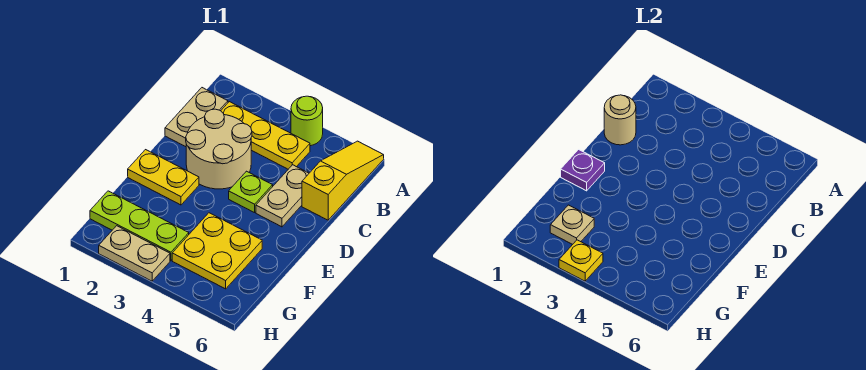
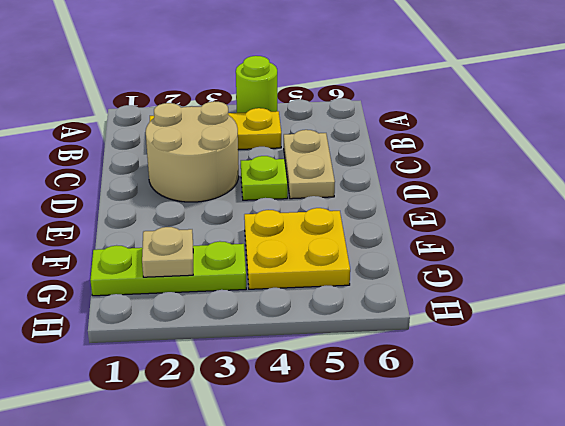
none -> yellow slope A6:C6 level 1 top C
none -> tan plate B1:C1 level 1
none -> yellow plate E1:E2 level 1

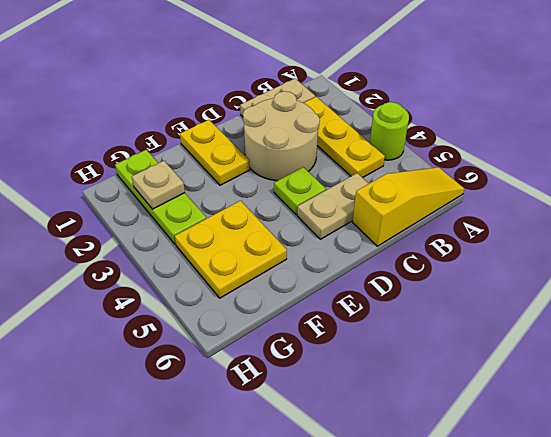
none -> tan plate H2:H3 level 1
none -> tan round brick C1 level 2
none -> purple plate E1 level 2

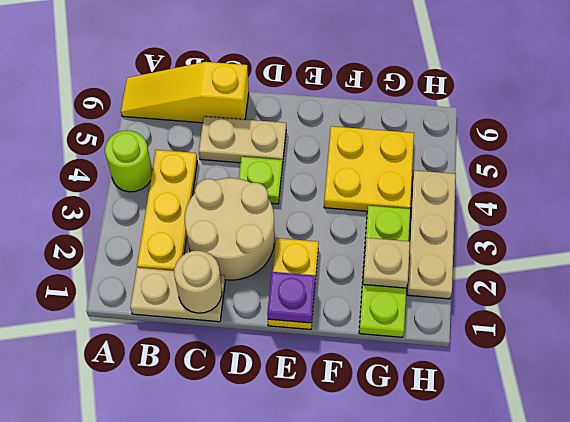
tan plate H2:H4 level 1 -> tan plate H2:H3 level 1
none -> yellow plate H3 level 2

